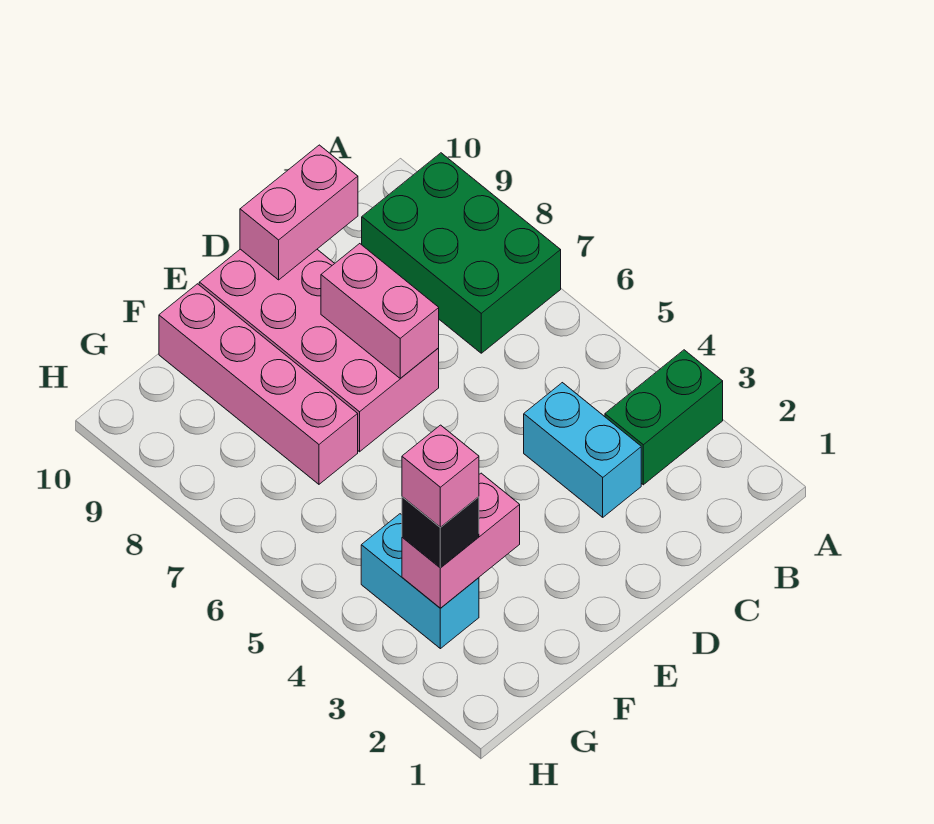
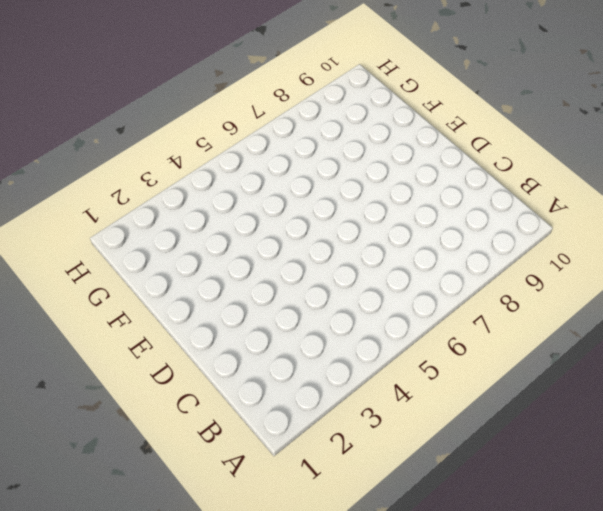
none -> green brick A3:B3 level 1
none -> green brick A7:B9 level 1

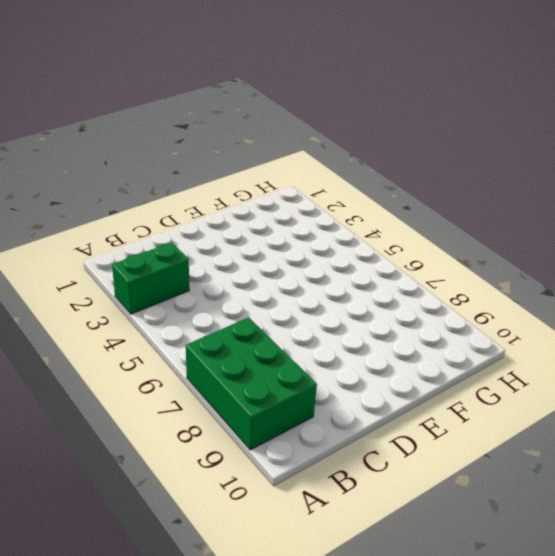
none -> cyan brick C3:C4 level 1
none -> pink brick D7:E10 level 1

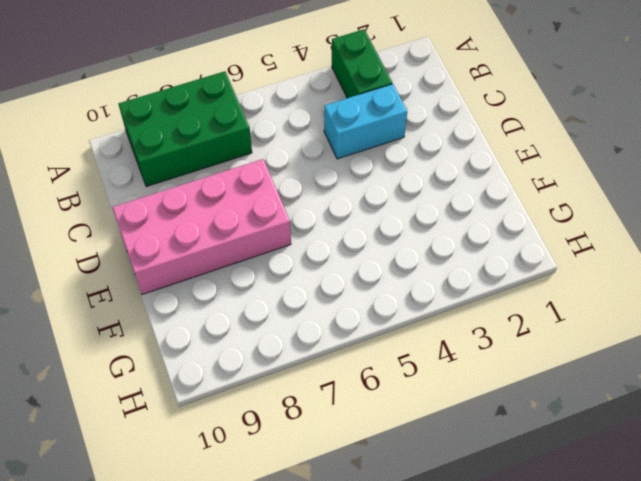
none -> pink brick F7:F10 level 1
none -> cyan brick G3:G4 level 1

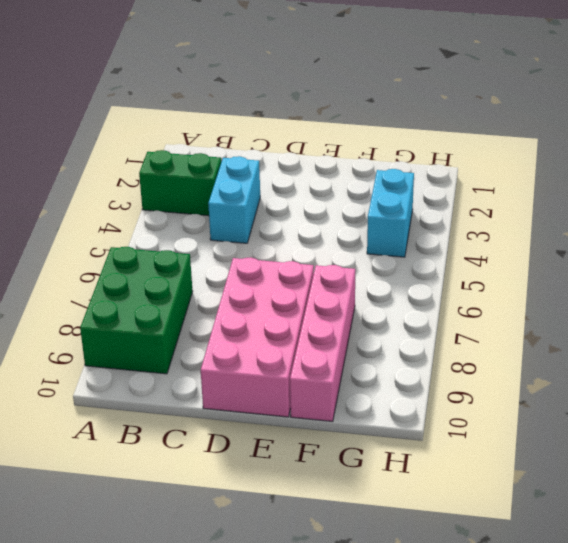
none -> pink brick C10:D10 level 2
none -> pink brick D7:D8 level 2

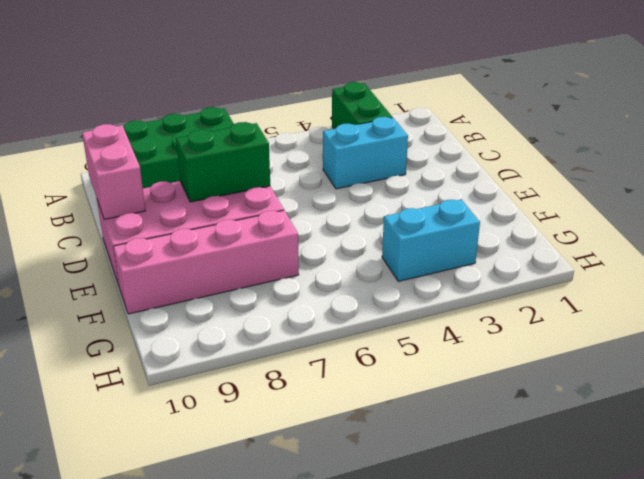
green brick D7:D8 level 2 -> pink brick D7:D8 level 2
none -> pink brick F3:G3 level 2
none -> black brick G3 level 3

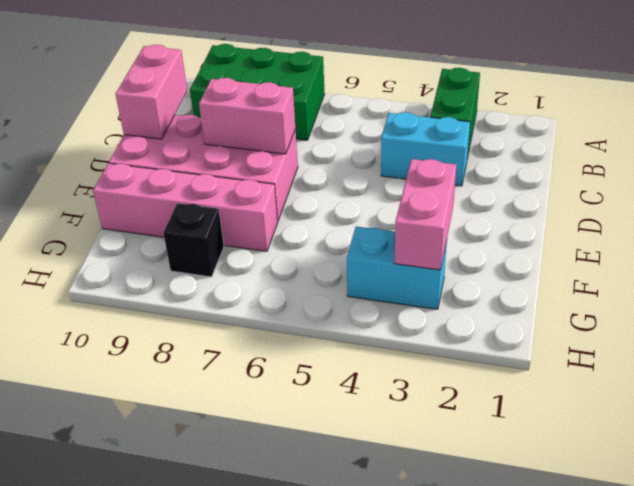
black brick G8 level 1 -> black brick G3 level 3
none -> pink brick G3 level 4

